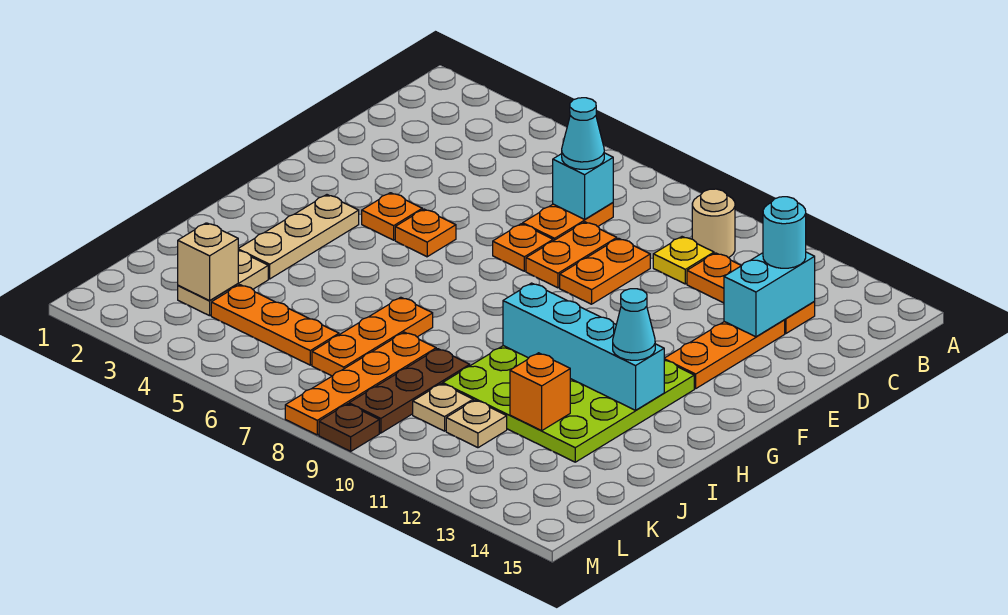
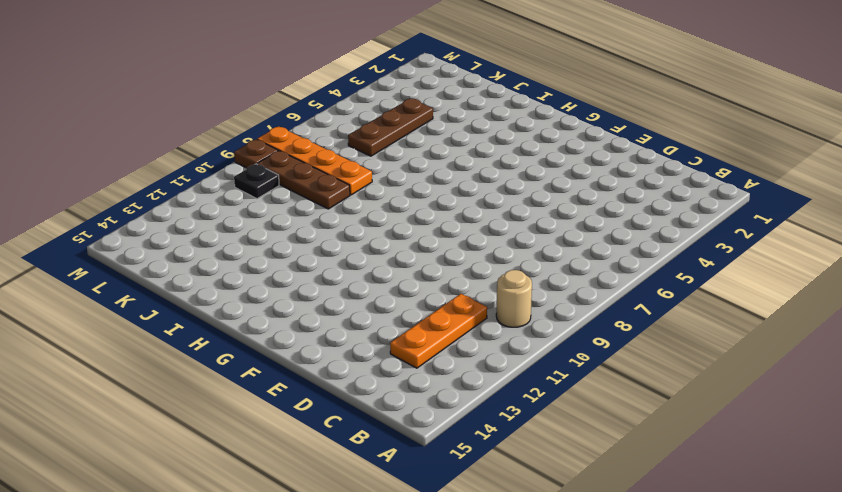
brown plate K4:K6 level 1 -> orange plate K4:K6 level 1
black plate L10 level 1 -> none
none -> orange plate C7:D7 level 1
none -> yellow plate C10 level 1
none -> orange plate D8:E8 level 1

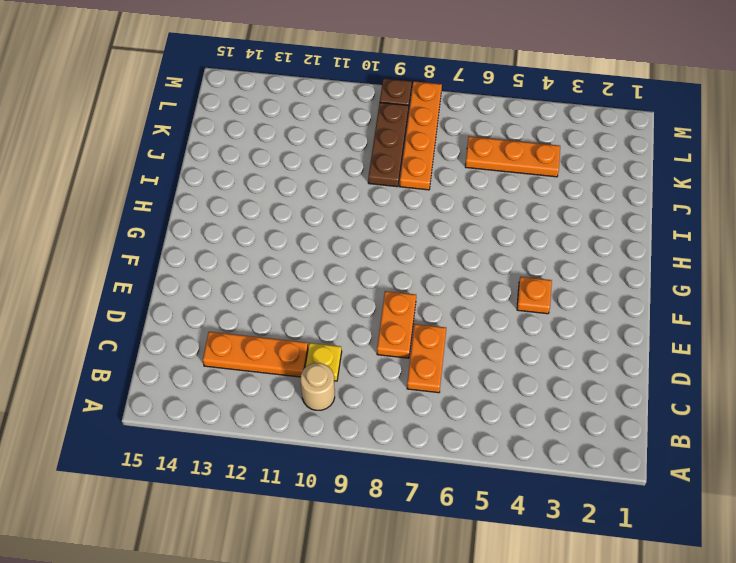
none -> orange plate D9:E9 level 1
none -> orange plate D13:F13 level 1
none -> orange plate E7 level 1

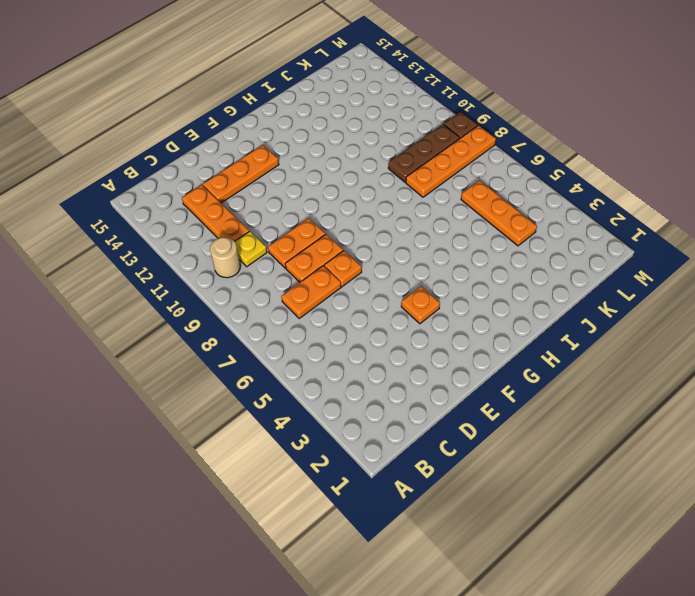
none -> orange plate F5 level 1
none -> tan plate G3:I3 level 1
none -> lime plate G10:J13 level 1

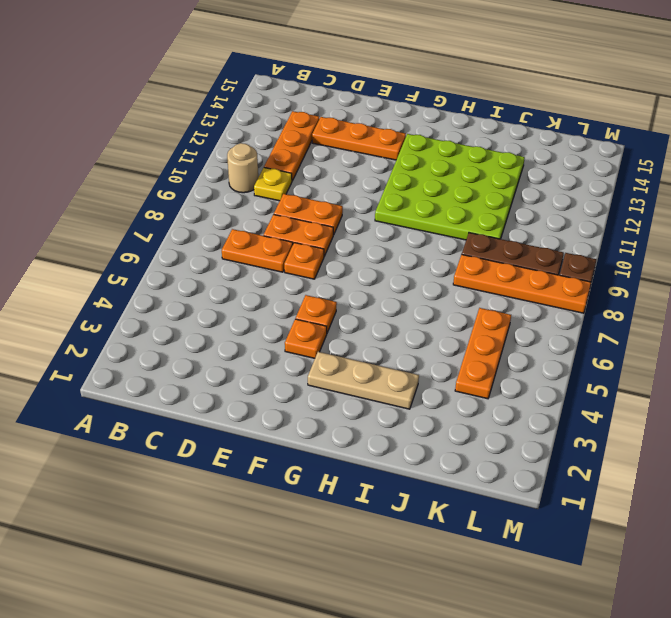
none -> orange plate I7:K7 level 1
none -> tan plate J3:K3 level 1
none -> tan plate K10 level 1

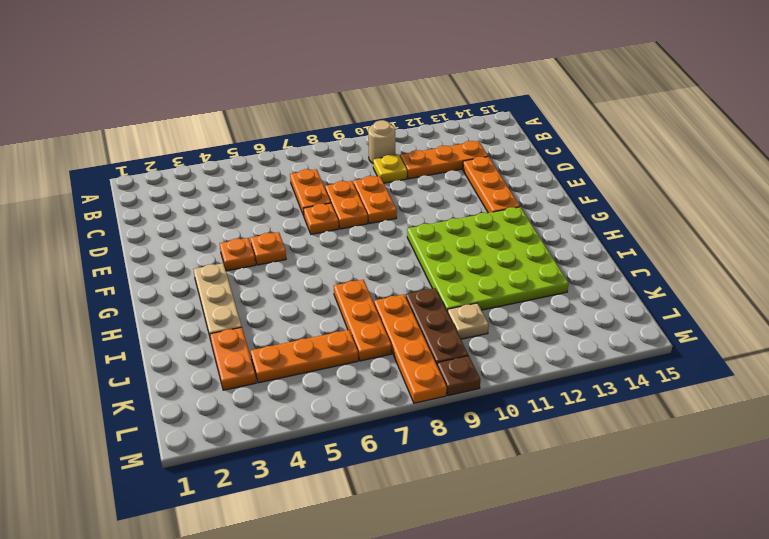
orange plate J3:K3 level 1 -> tan plate J3:K3 level 1
none -> tan plate K11 level 1
none -> cyan brick C7 level 2
none -> cyan brick C13:D13 level 2

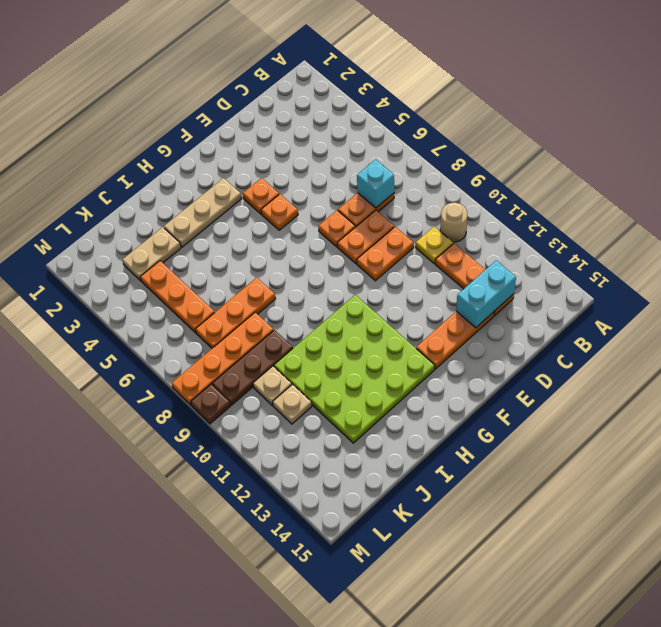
none -> cyan brick H10:H13 level 2
none -> orange brick J12 level 2
none -> tan brick K3 level 2

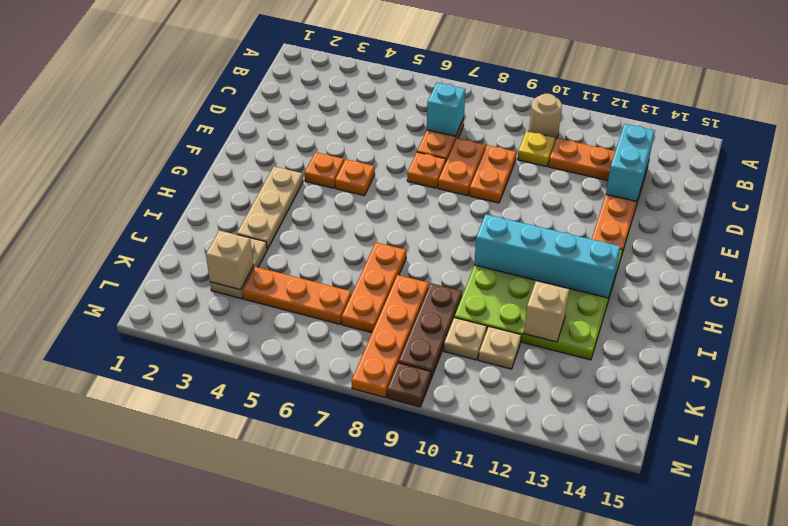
tan brick J12 level 2 -> orange brick J12 level 2
none -> cyan cone C7 level 3
none -> cyan round brick C13 level 3
none -> cyan cone H13 level 3

